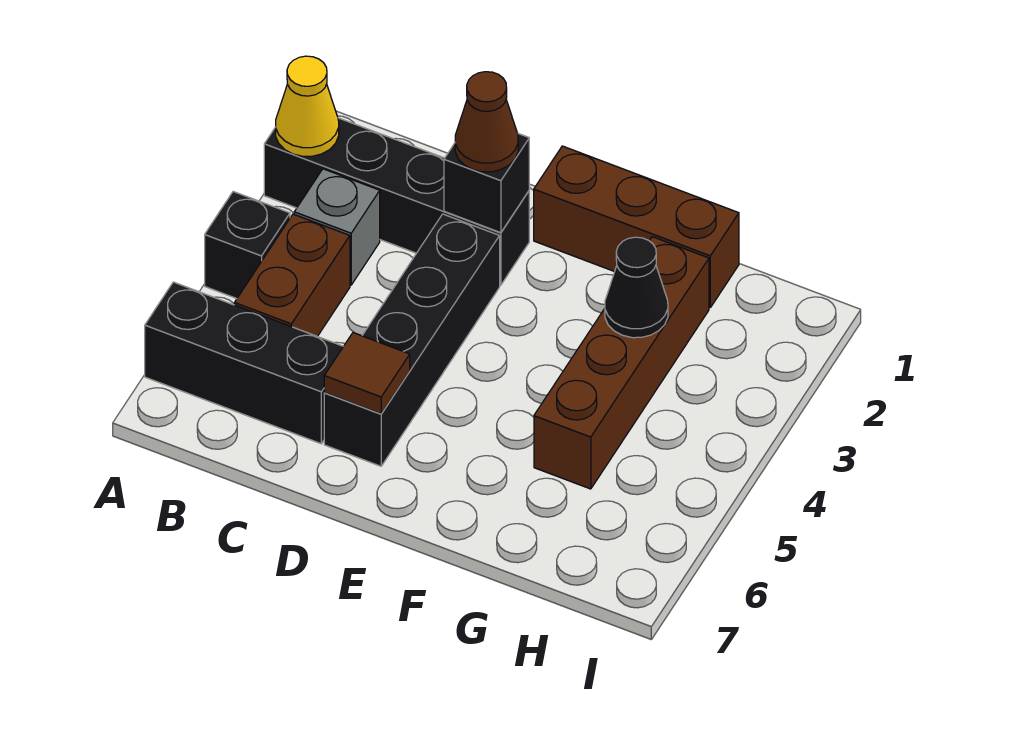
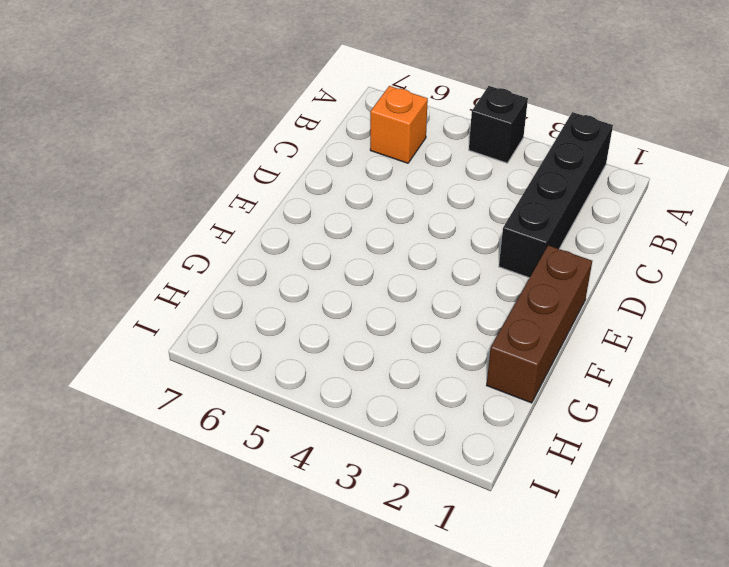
orange brick B6 level 1 -> black brick A6:C6 level 1
none -> grey brick B3 level 1
none -> brown brick B4:B5 level 1
none -> black brick D3:D6 level 1

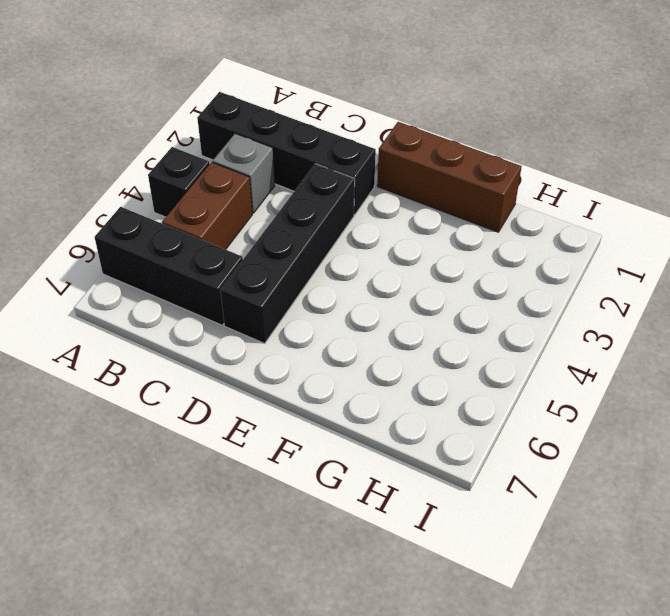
none -> brown brick G2:G5 level 1
none -> yellow cone A2 level 2
none -> black brick D2 level 2

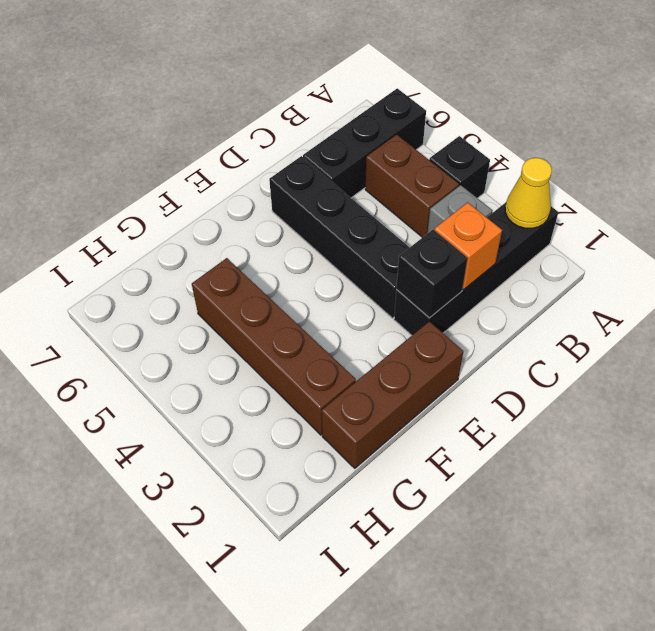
orange brick C2 level 2 -> none
none -> brown tile D6 level 2
none -> black cone G3 level 2
none -> brown cone D2 level 3

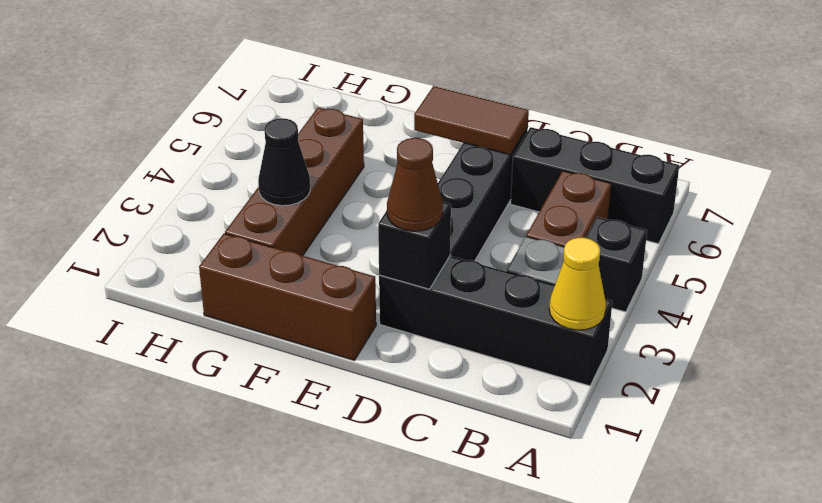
brown tile D6:E6 level 2 -> brown tile D6 level 2

